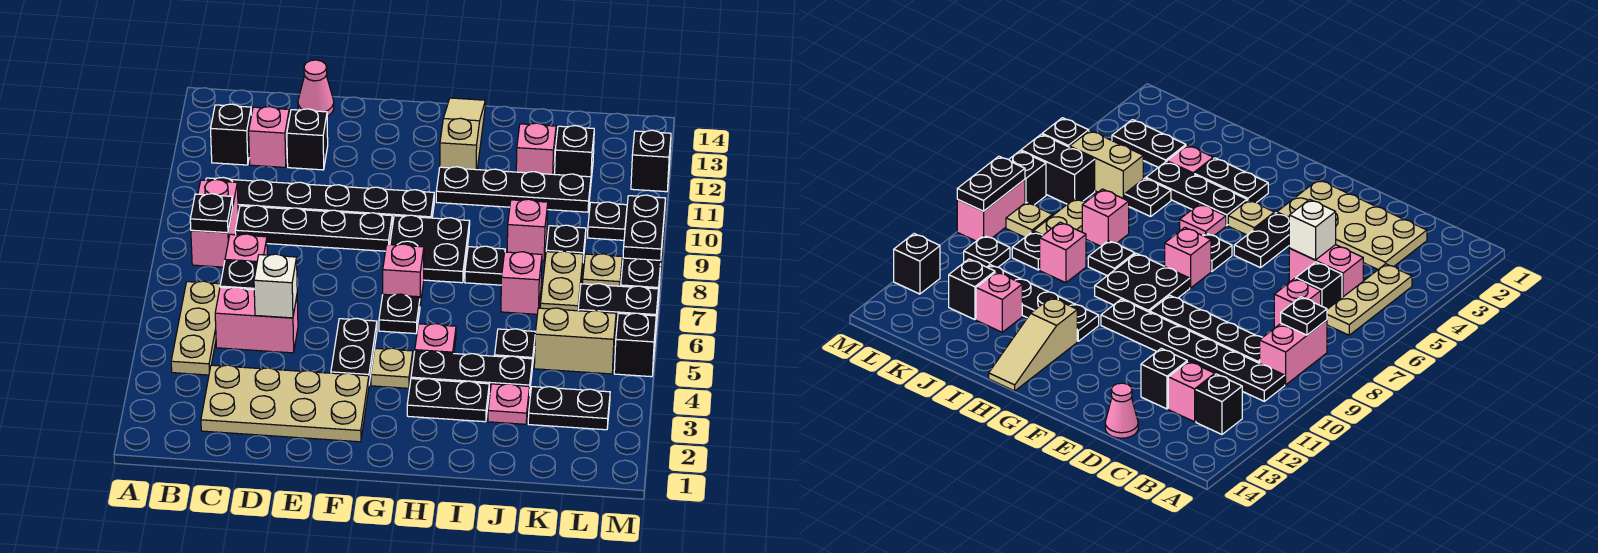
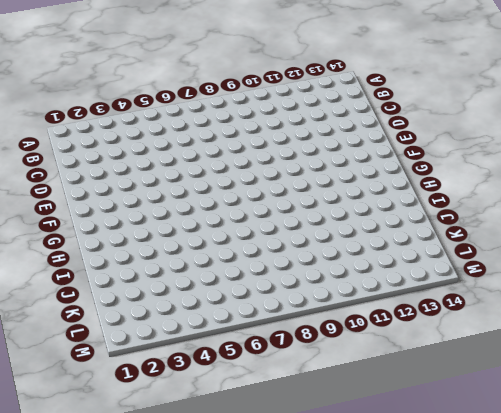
none -> tan plate B4:B6 level 1
none -> pink brick B8:B9 level 1
none -> black plate B10:G10 level 1
none -> black brick B12 level 1

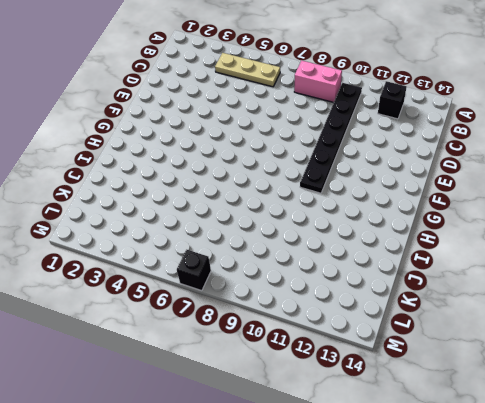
none -> tan plate C2:F3 level 1
none -> pink brick C5:D5 level 1
none -> black brick C6 level 1
none -> pink brick C7 level 1

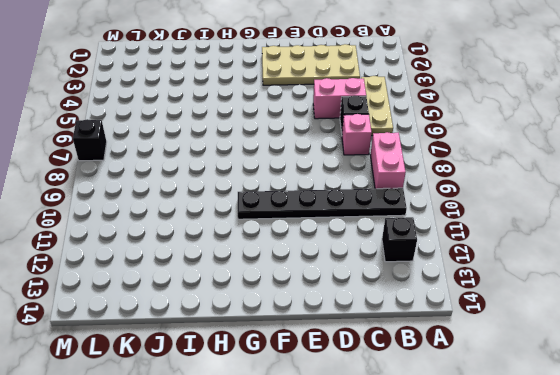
none -> black plate C9:F9 level 1
none -> pink brick C12 level 1
none -> black brick D12 level 1
none -> pink cone D14 level 1

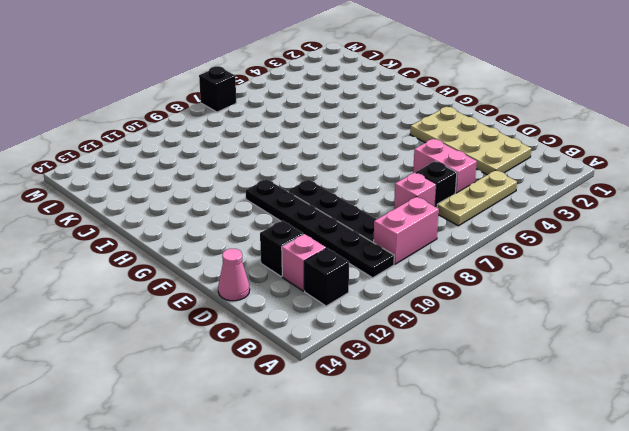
none -> black plate F4:F5 level 1
none -> tan plate G4 level 1
none -> black plate G6 level 1
none -> pink brick G7 level 1

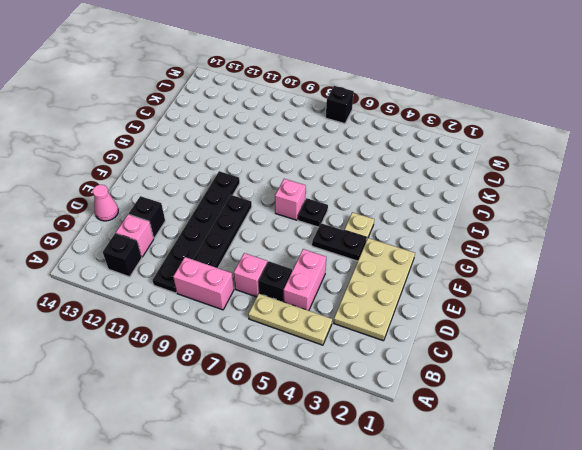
none -> black plate G8:H9 level 1
none -> black plate H3:I3 level 1
none -> black plate H4:J4 level 1
none -> pink plate H5 level 1

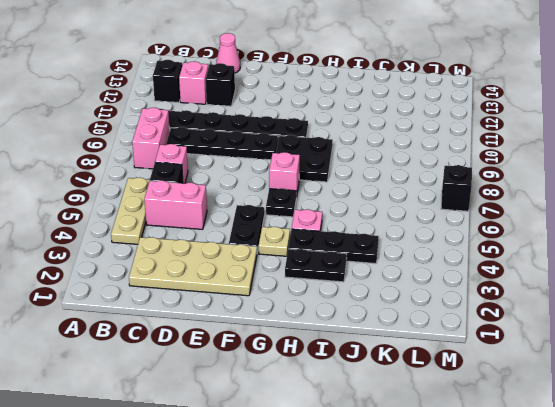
none -> black plate H11:K11 level 1
none -> tan slope H12:H14 level 1 top 12
none -> black plate I8 level 1
none -> pink plate J3 level 1

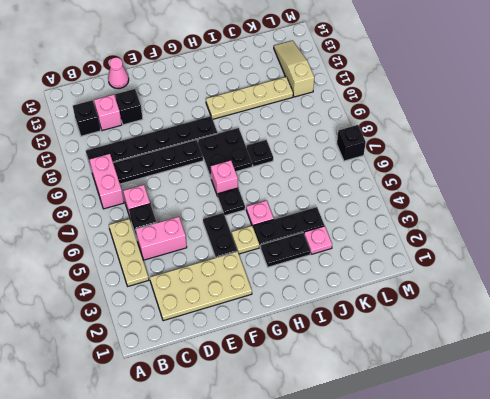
tan plate H11:K11 level 1 -> black plate H11:K11 level 1
tan slope L11:L13 level 1 top 11 -> tan slope H12:H14 level 1 top 12
none -> black plate J5 level 1
none -> pink brick J7 level 1
none -> pink brick J9 level 1
none -> pink brick J12 level 1

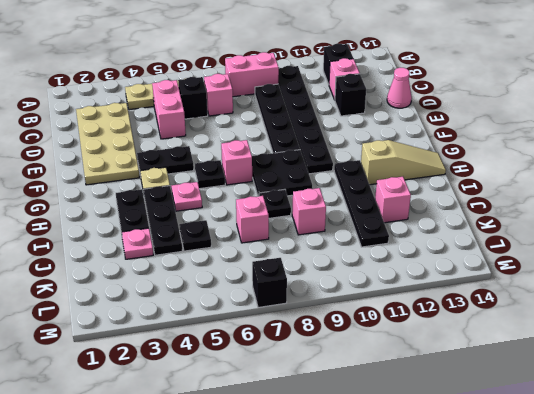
none -> black plate K3:L3 level 1
none -> tan brick K5:L5 level 1
none -> tan plate K7:K8 level 1
none -> black plate K9 level 1

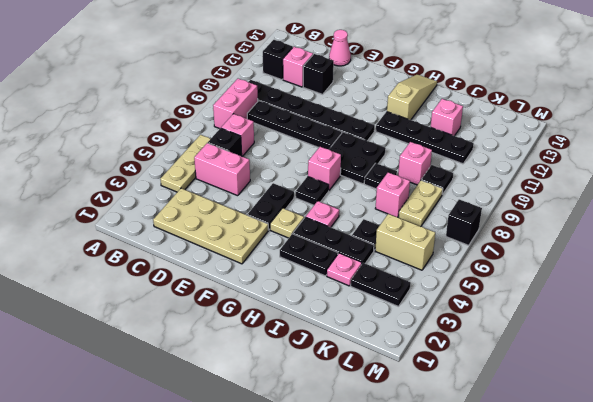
none -> black brick K12 level 1
none -> black brick L6:M6 level 1
none -> tan plate L8 level 1
none -> black plate L10 level 1

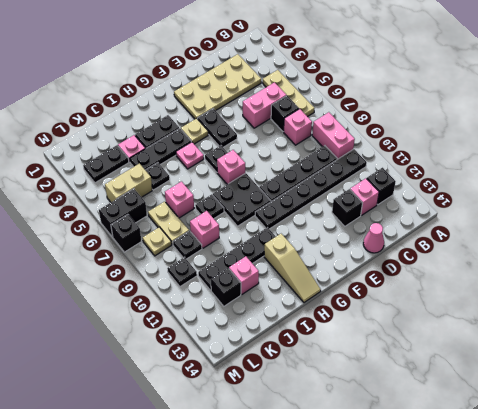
none -> black brick M5 level 1
none -> pink brick M8:M9 level 1
none -> black brick M12 level 1
none -> black plate B8 level 2

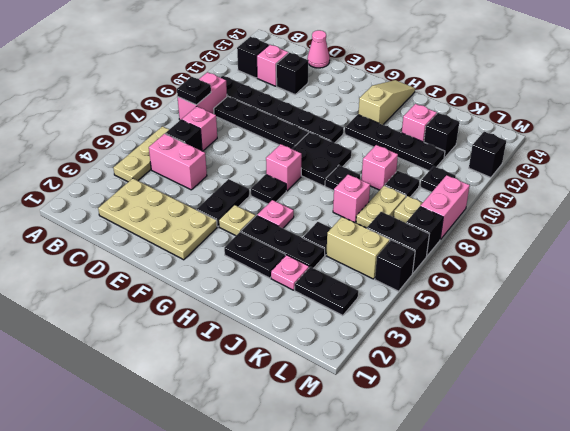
none -> white brick D5 level 2
none -> black plate M8:M9 level 2

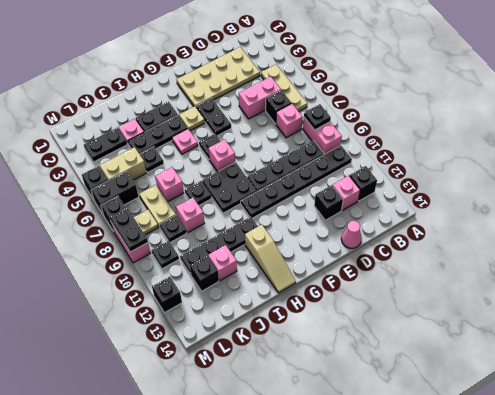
none -> white brick D5 level 2

